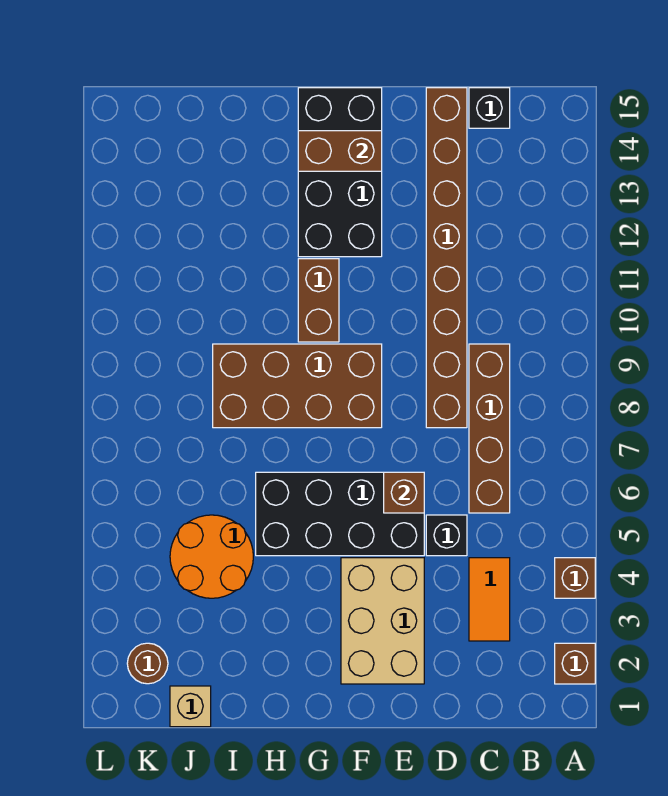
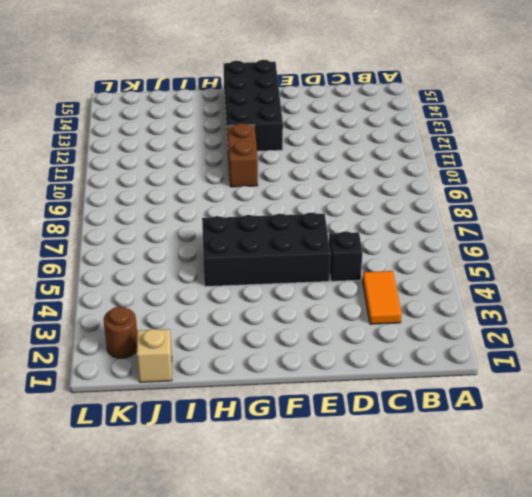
none -> brown brick A2 level 1
none -> brown brick A4 level 1
none -> brown brick C6:C9 level 1

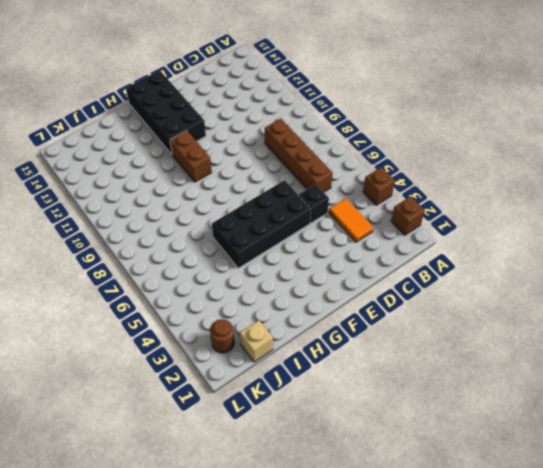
none -> black brick C15 level 1
none -> brown brick D8:D15 level 1
none -> tan brick E2:F4 level 1

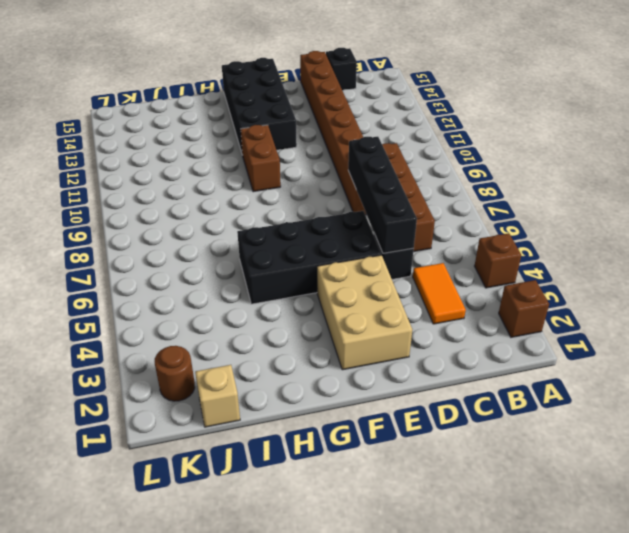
black brick D5:D8 level 2 -> none
none -> brown brick F8:I9 level 1
none -> orange round brick I4:J5 level 1
none -> brown brick E6 level 2

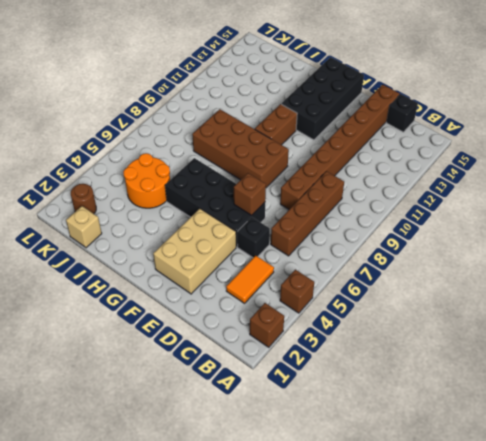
none -> brown brick F14:G14 level 2

